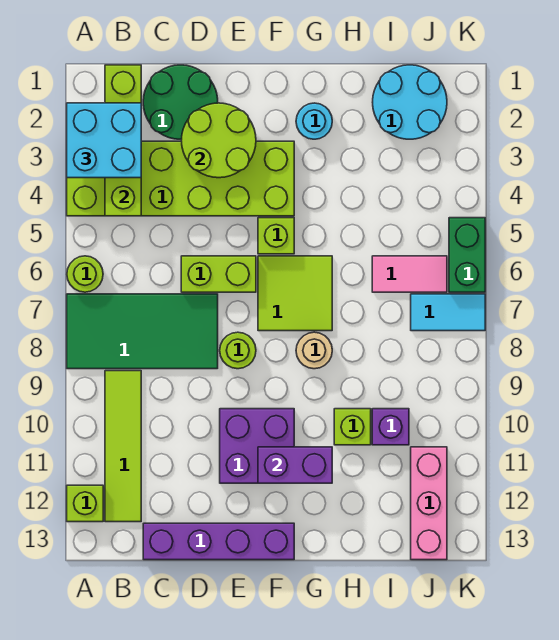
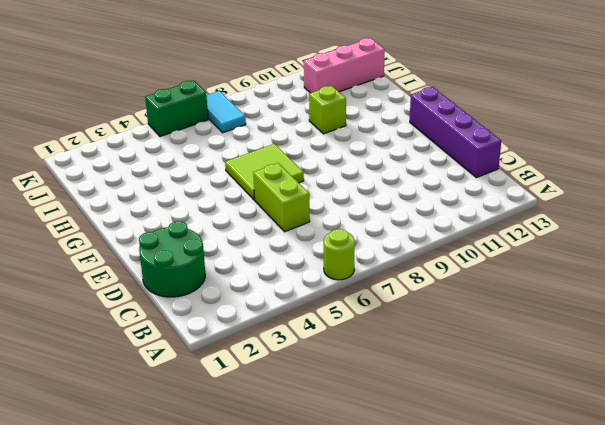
none -> lime brick A3:F4 level 1
none -> green tile A7:D8 level 1
none -> lime brick A12 level 1

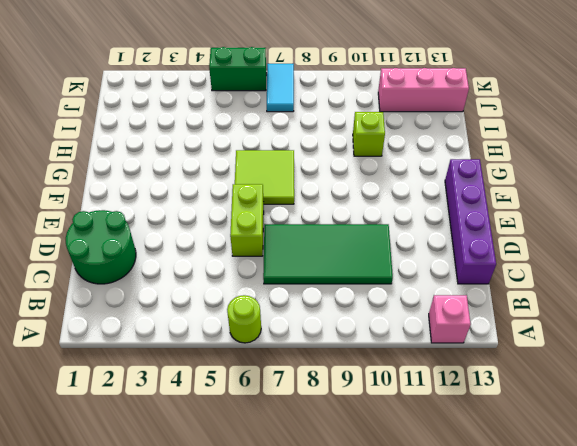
pink brick A12 level 1 -> lime brick A12 level 1
green tile C7:D10 level 1 -> green tile A7:D8 level 1
none -> lime brick A3:F4 level 1
none -> lime tile B9:B12 level 1
none -> lime round brick E8 level 1

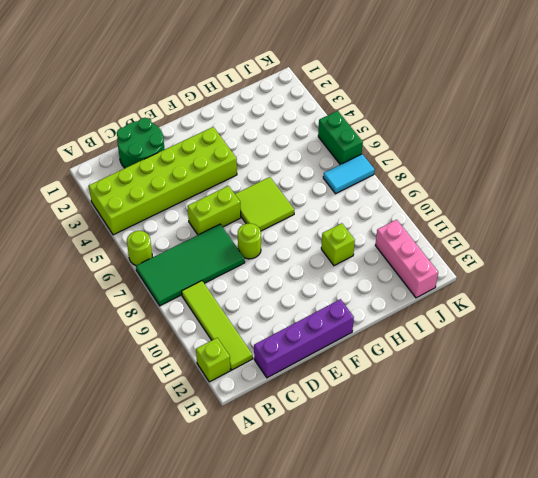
none -> purple brick E10:F11 level 1
none -> lime brick F5 level 1
none -> cyan round brick G2 level 1

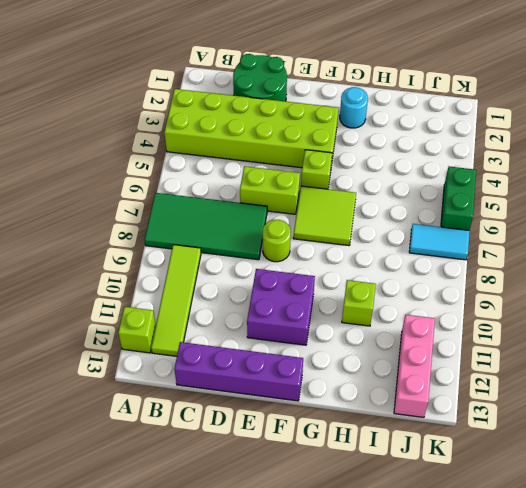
none -> lime round brick A6 level 1
none -> tan round brick G8 level 1
none -> cyan round brick I1:J2 level 1

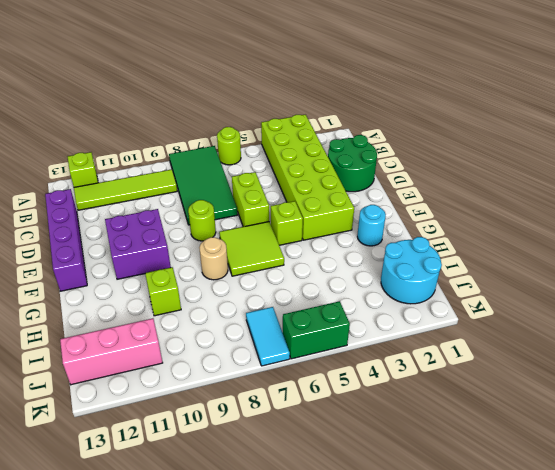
none -> pink tile I6:J6 level 1
none -> purple brick I10 level 1
none -> lime brick B1:B4 level 2

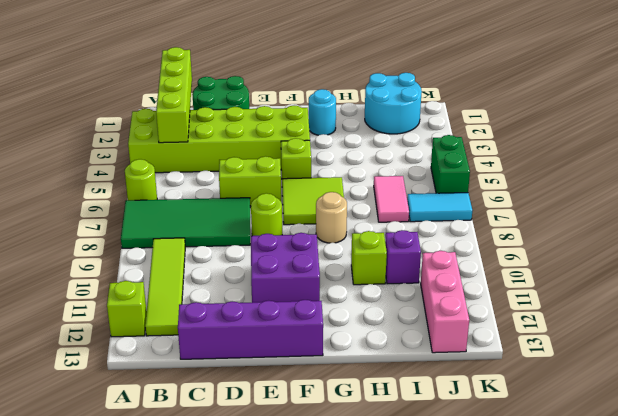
pink tile I6:I7 level 1 -> pink tile I6:J6 level 1
none -> lime round brick D2:E3 level 2
none -> purple brick F11:G11 level 2
none -> cyan brick A2:B3 level 3

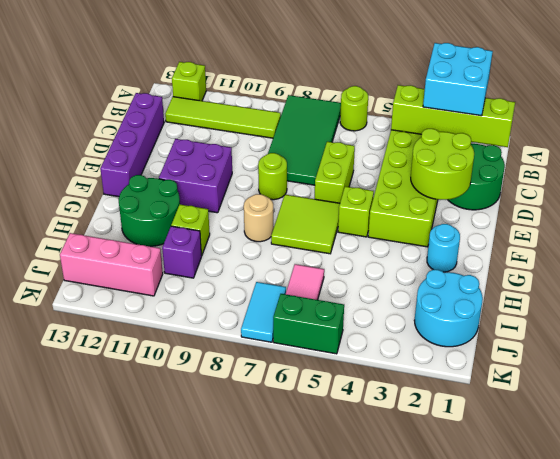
green round brick G11:H12 level 1 -> none
none -> purple brick F11:G11 level 2

